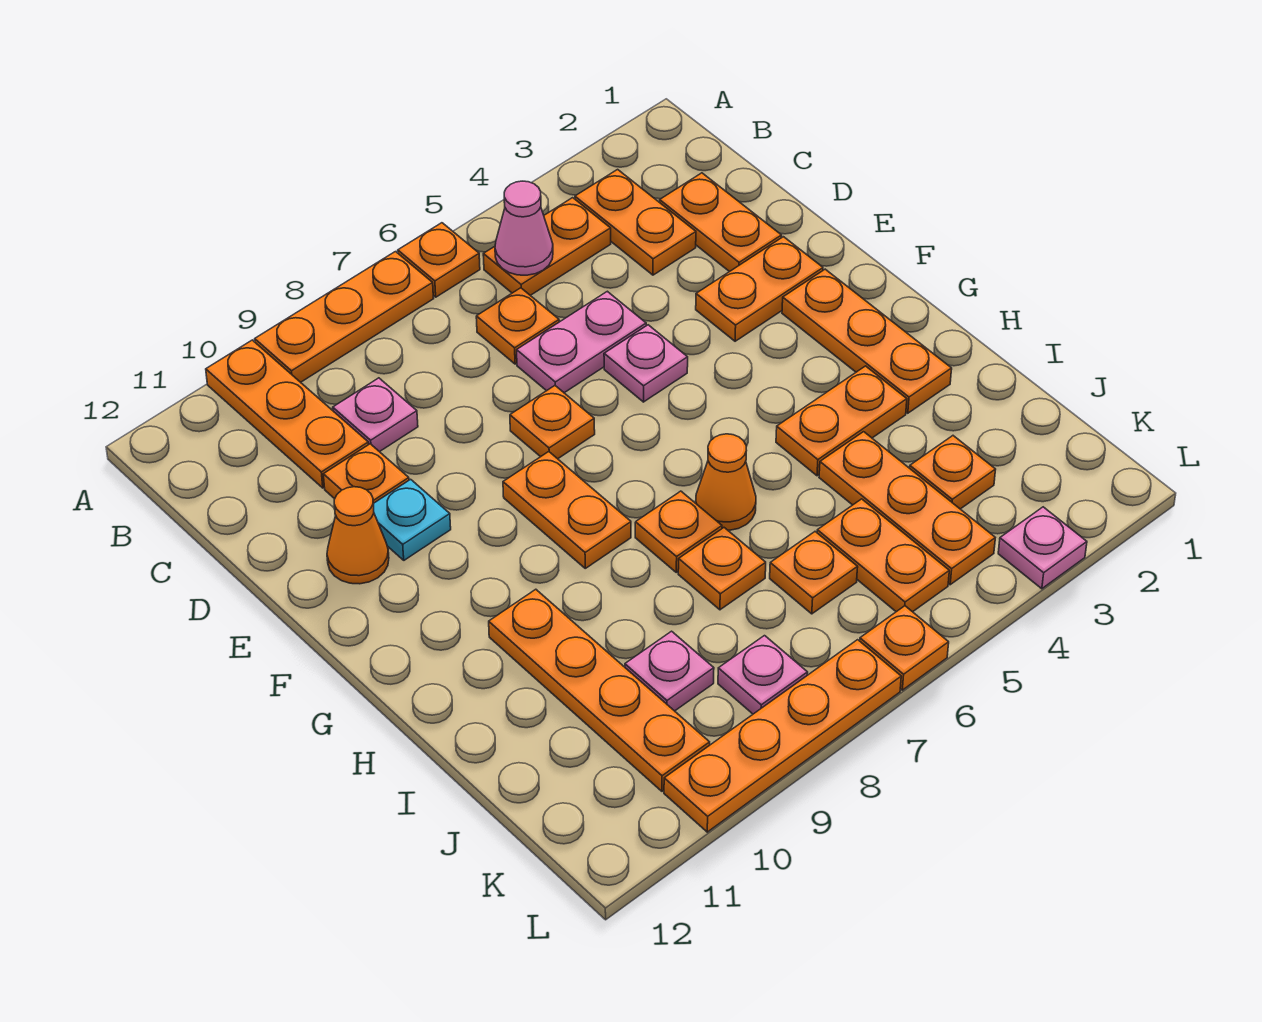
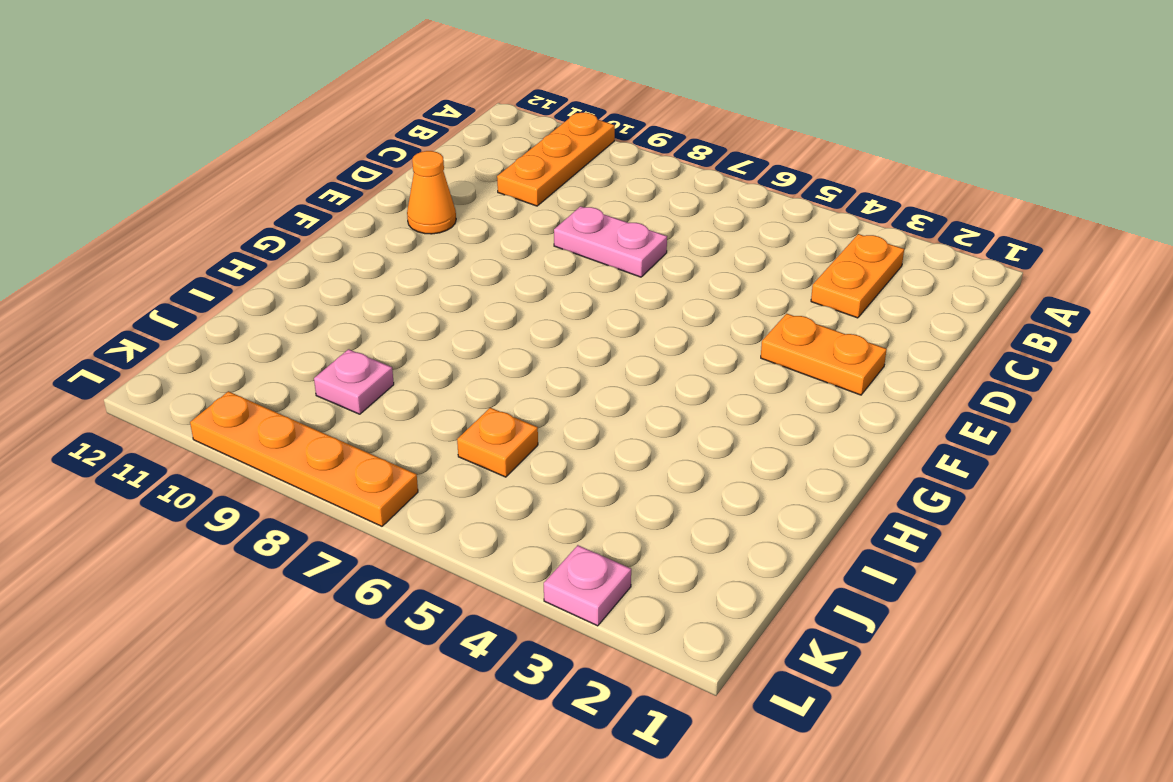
pink plate D7:D8 level 1 -> pink plate D5:D6 level 1
none -> orange plate A6 level 1
none -> orange plate A7:A9 level 1
none -> orange plate B4:B5 level 1
none -> orange plate C2:D2 level 1

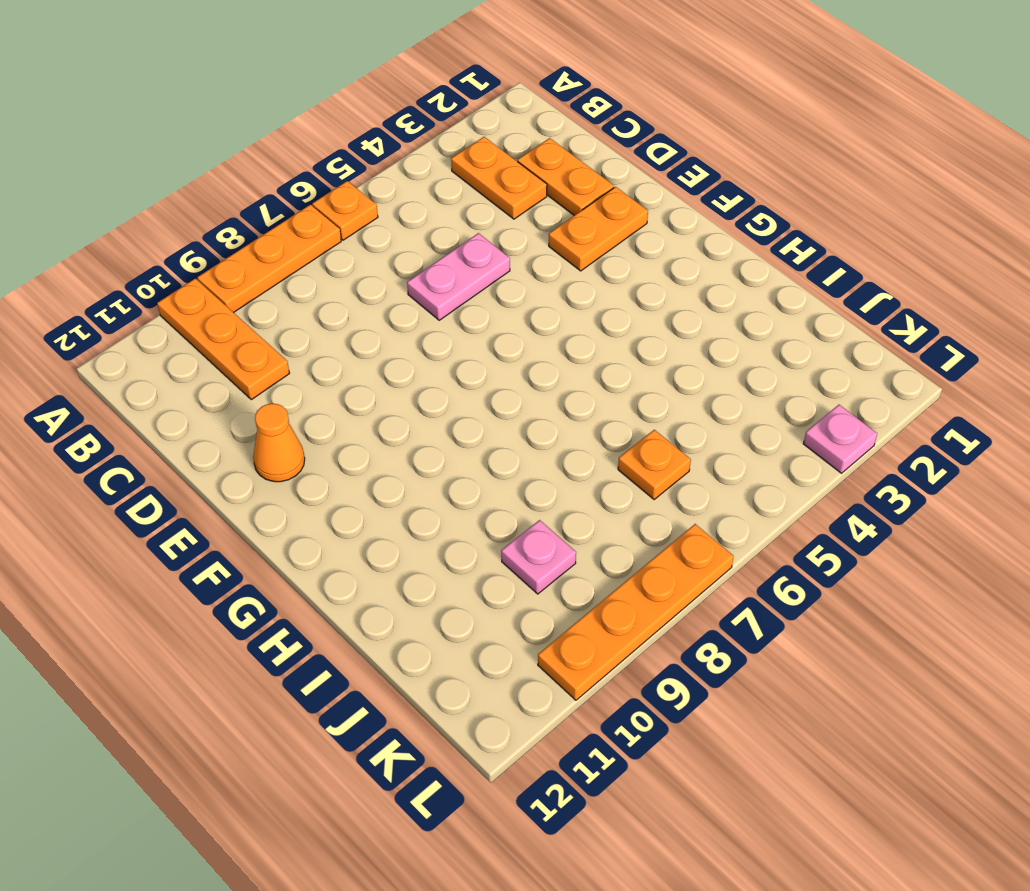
none -> orange plate B4:B5 level 1
none -> orange plate C6 level 1
none -> pink plate C9 level 1
none -> orange plate D10 level 1

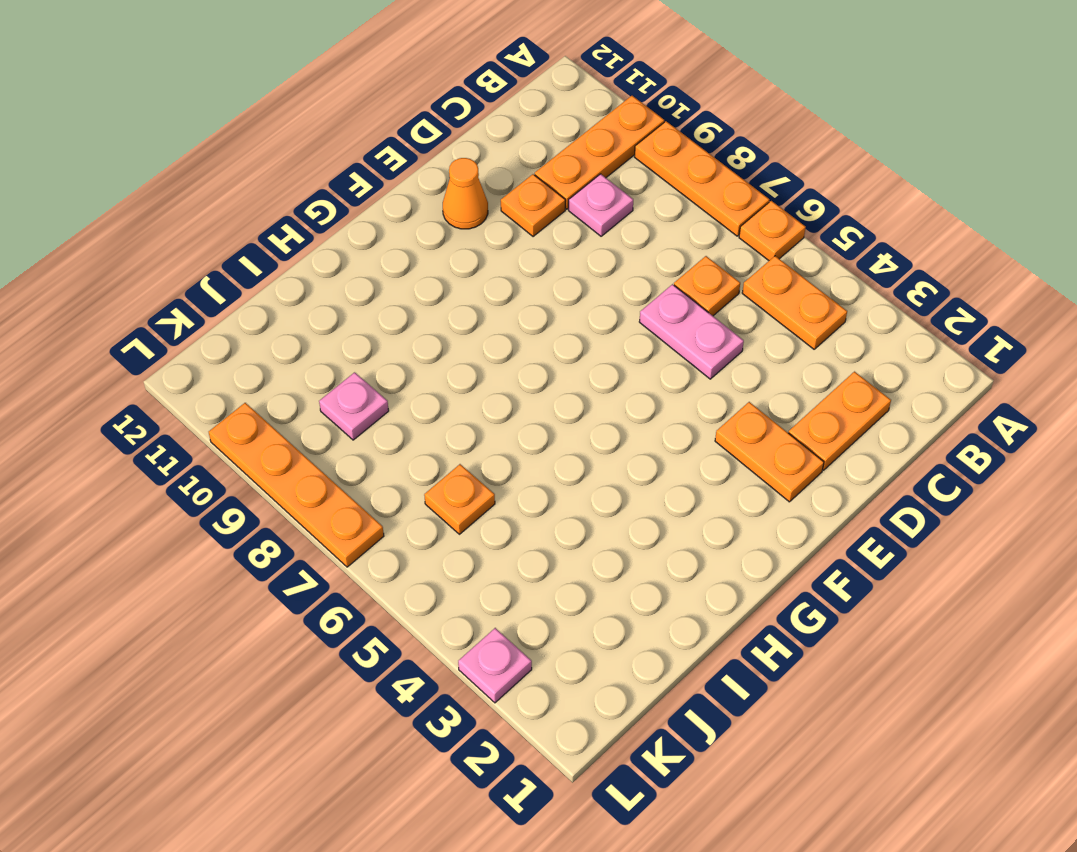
none -> orange plate B3:C3 level 1
none -> pink plate E5 level 1
none -> orange plate E7 level 1
none -> cyan plate E10 level 1

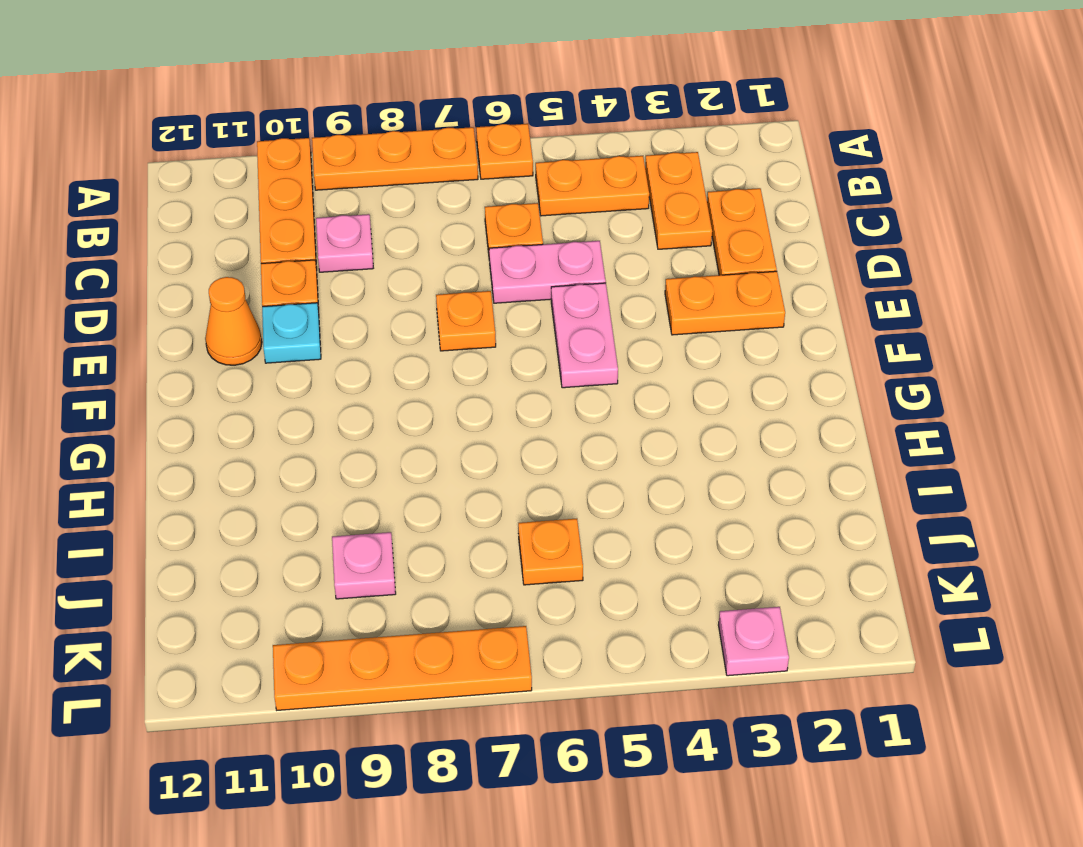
pink plate E5:F5 level 1 -> pink plate E5 level 1
none -> orange plate F2:H2 level 1
none -> orange plate F8:G8 level 1
none -> orange plate H3:H4 level 1
none -> orange cone H6 level 1

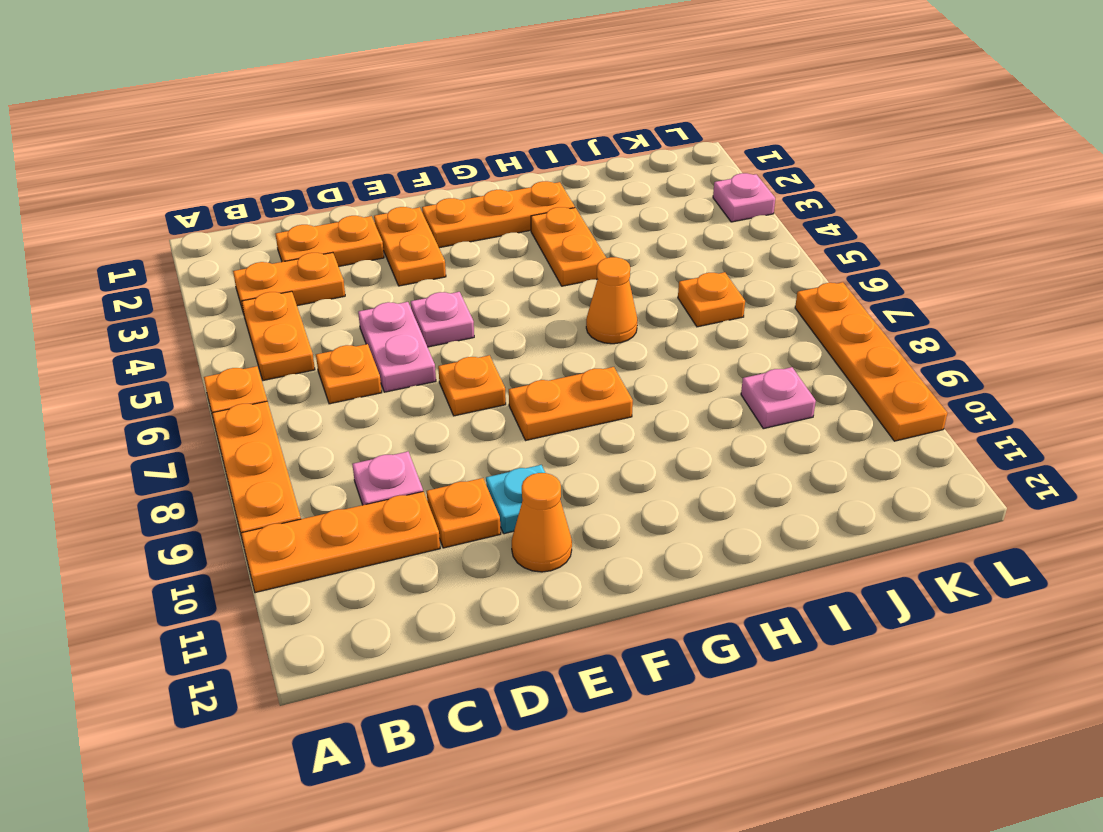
none -> orange plate H7 level 1
none -> orange plate H10:K10 level 1
none -> orange plate I4:K4 level 1
none -> orange plate I7 level 1

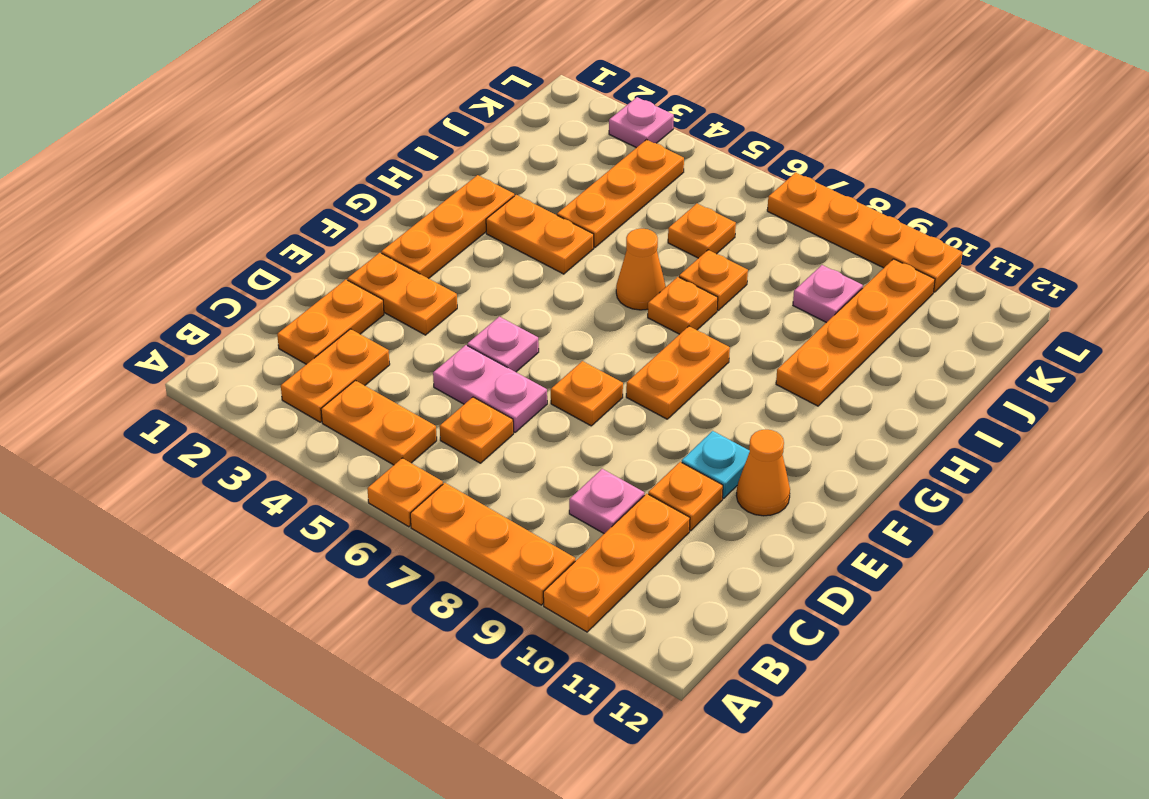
none -> orange plate J3 level 1
none -> orange plate J5:K5 level 1
none -> pink plate K8 level 1
none -> orange plate L6 level 1

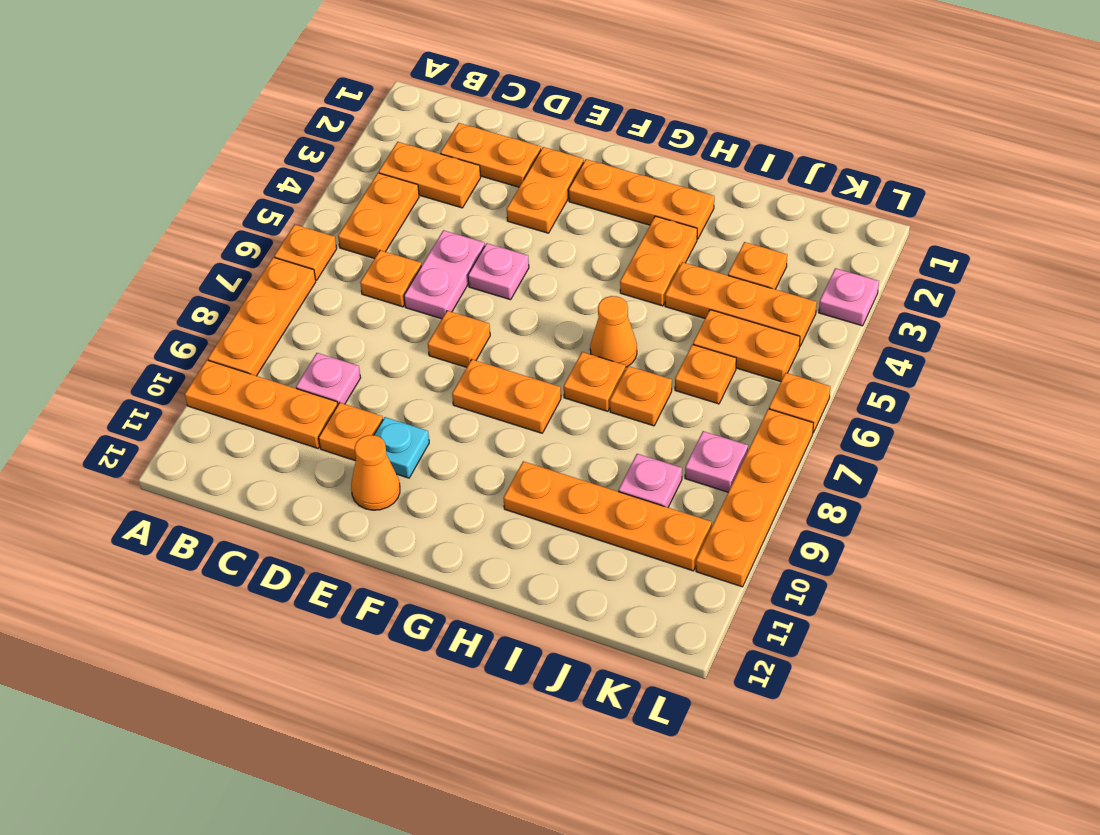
none -> pink cone B5 level 2

